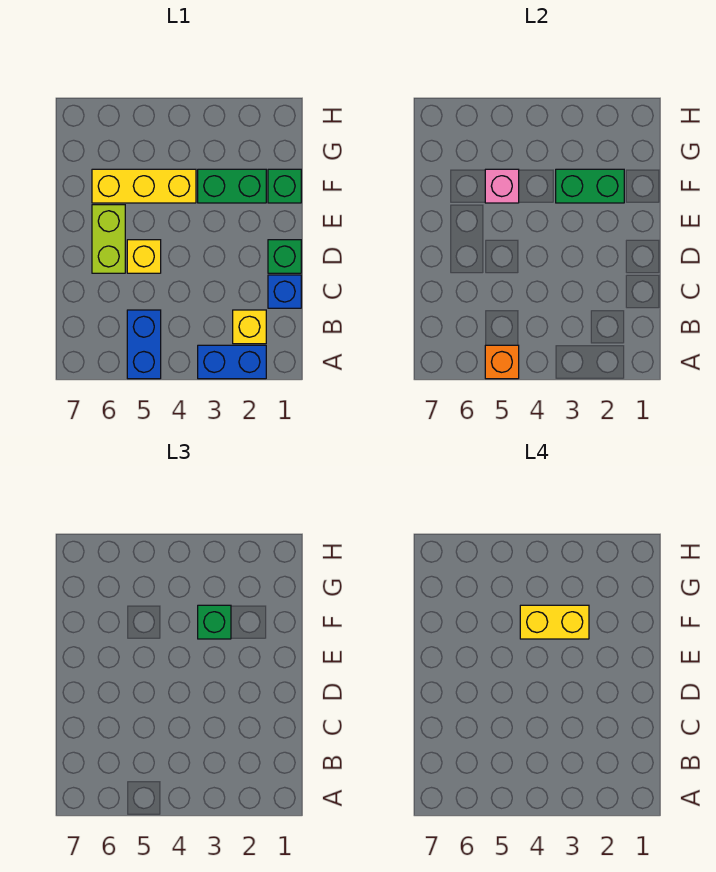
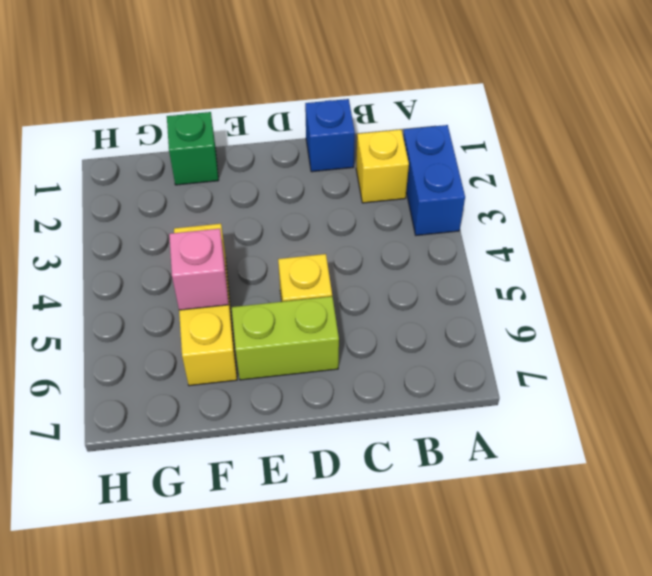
none -> blue brick A5:B5 level 1
none -> green brick D1 level 1
none -> green brick F2:F3 level 1

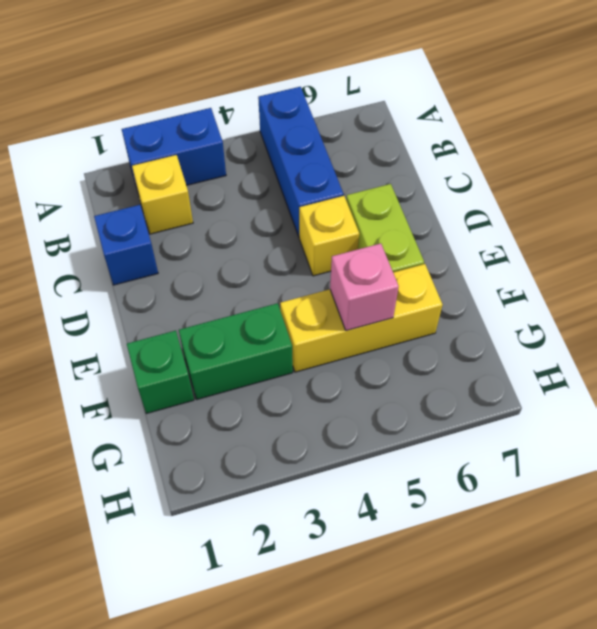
blue brick A5:C5 level 1 -> blue brick A5:B5 level 1
none -> green brick D1 level 1
none -> orange brick A5 level 2
none -> green brick F2:F3 level 2

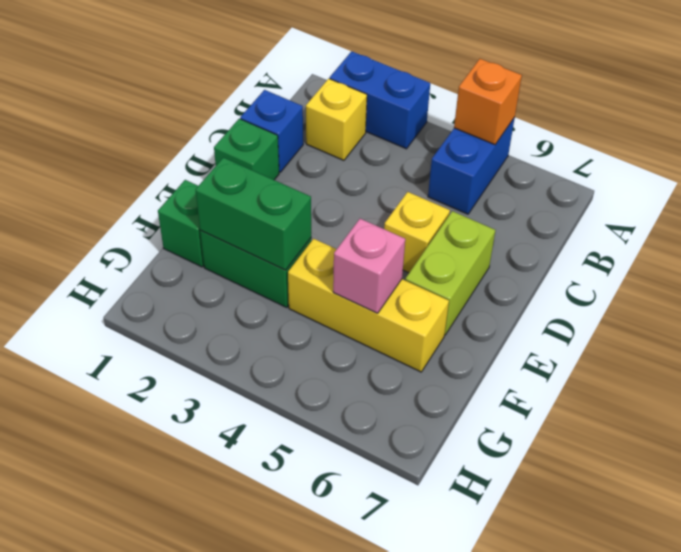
none -> green brick F3 level 3
none -> yellow brick F3:F4 level 4

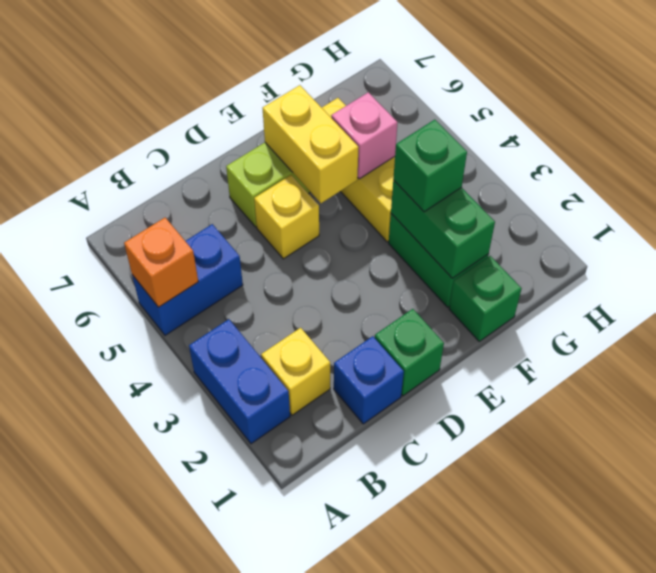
yellow brick E5:E6 level 2 -> yellow brick F3:F4 level 4

